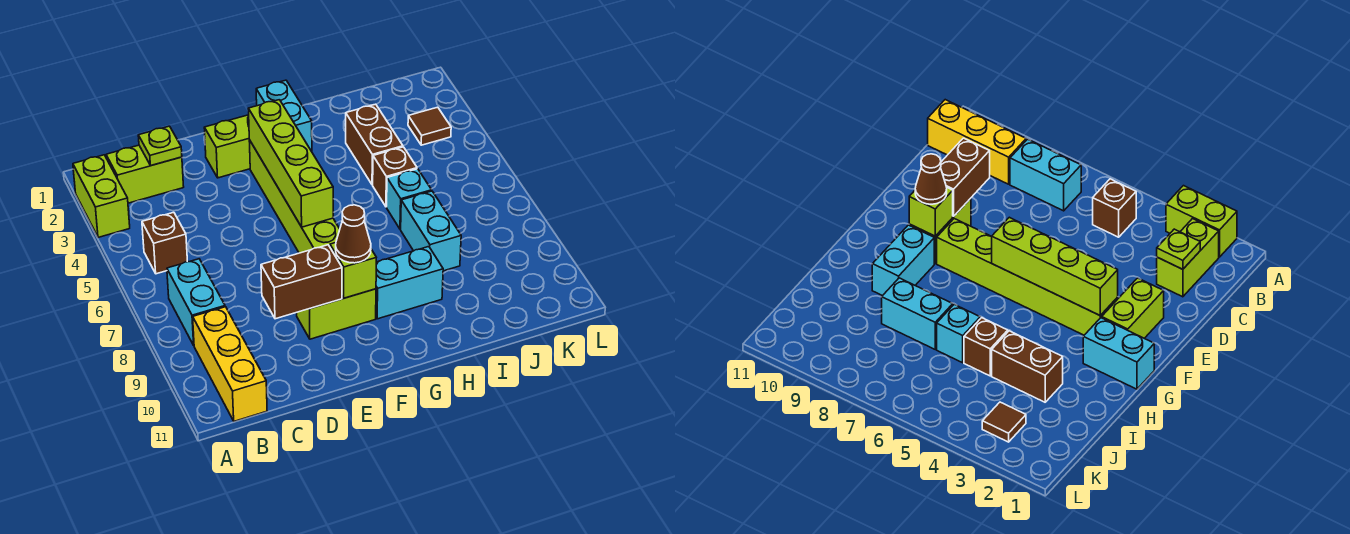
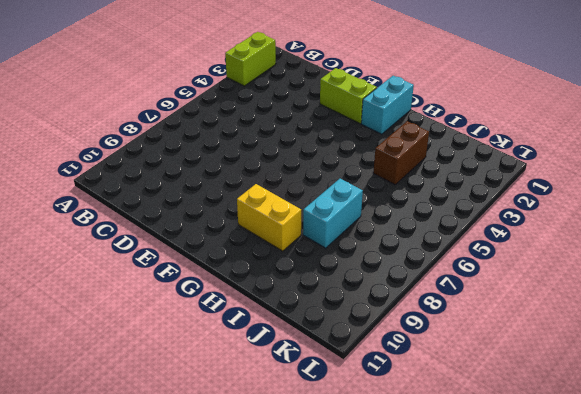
yellow brick G9:H9 level 1 -> cyan brick G9:H9 level 1
none -> lime brick B2:C2 level 1
none -> brown brick B5 level 1
none -> cyan brick B7:B8 level 1

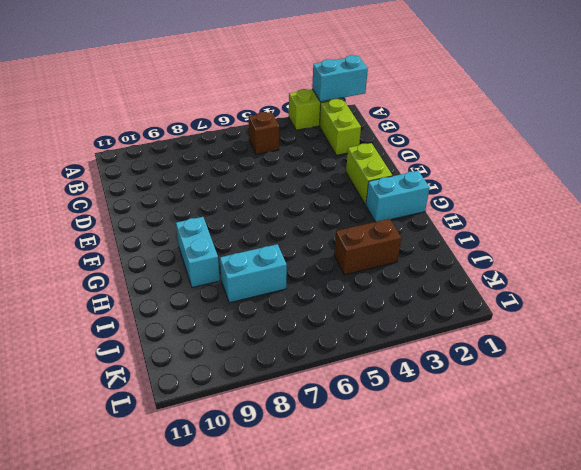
cyan brick A1:A2 level 2 -> cyan brick B7:B8 level 1
none -> yellow brick B9:B11 level 1
none -> lime brick E9:F9 level 1
none -> lime brick F3:F8 level 1

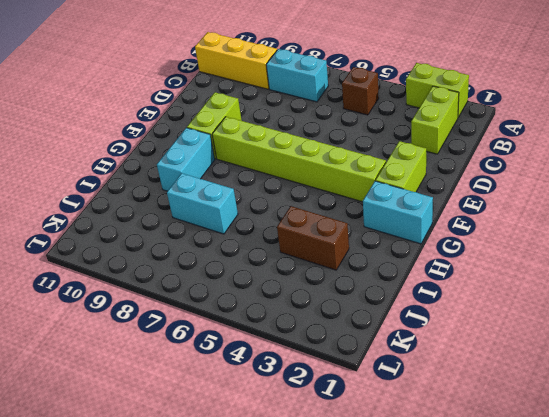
none -> brown brick I5 level 1
none -> cyan brick I6 level 1
none -> brown tile K3 level 1

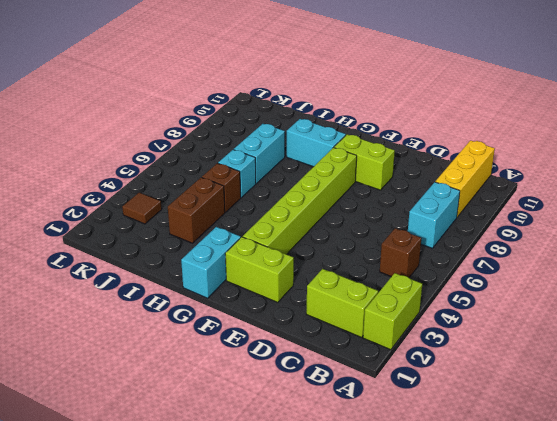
none -> lime plate C2 level 2
none -> brown brick D9:E9 level 2
none -> lime brick F3:F6 level 2

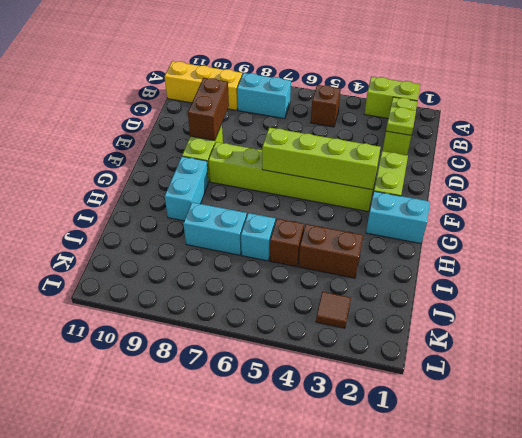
none -> lime brick F9 level 2
none -> brown cone F9 level 3

